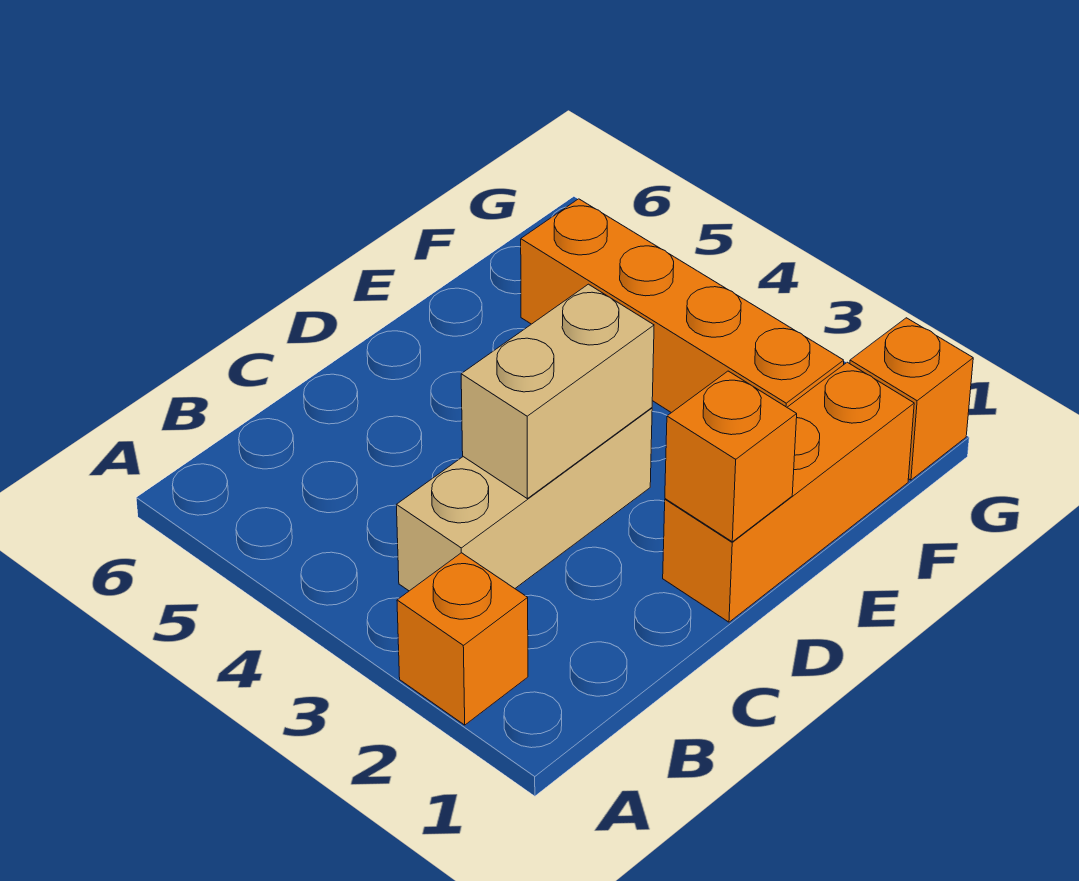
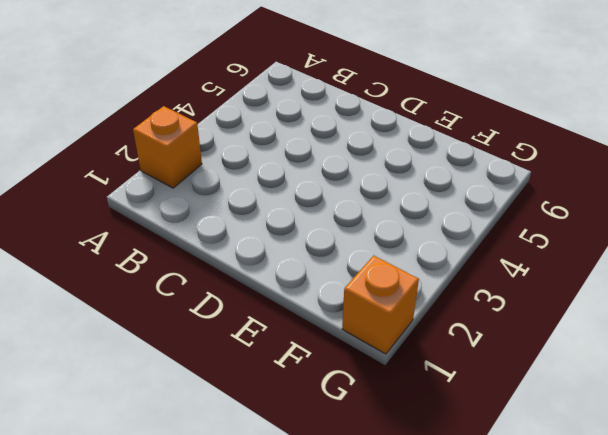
none -> tan brick B3:D3 level 1
none -> orange brick D1:F1 level 1

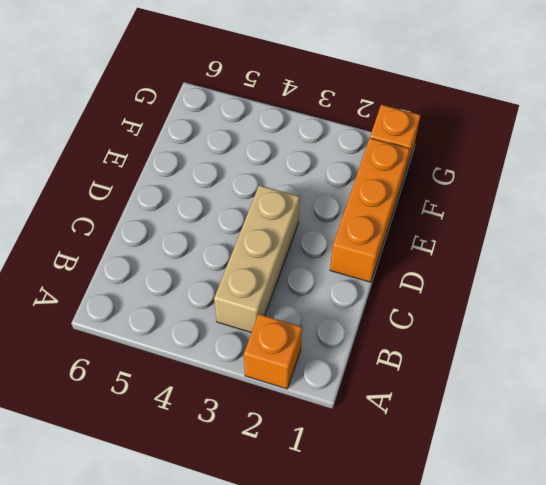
none -> orange brick F2:F5 level 1
none -> tan brick C3:D3 level 2

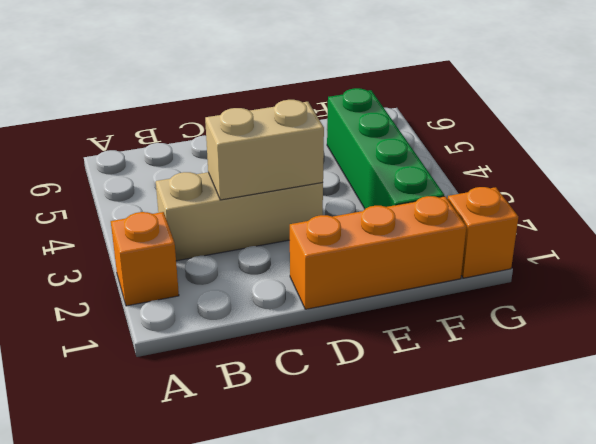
green brick F2:F5 level 1 -> orange brick F2:F5 level 1
none -> orange brick D1 level 2

